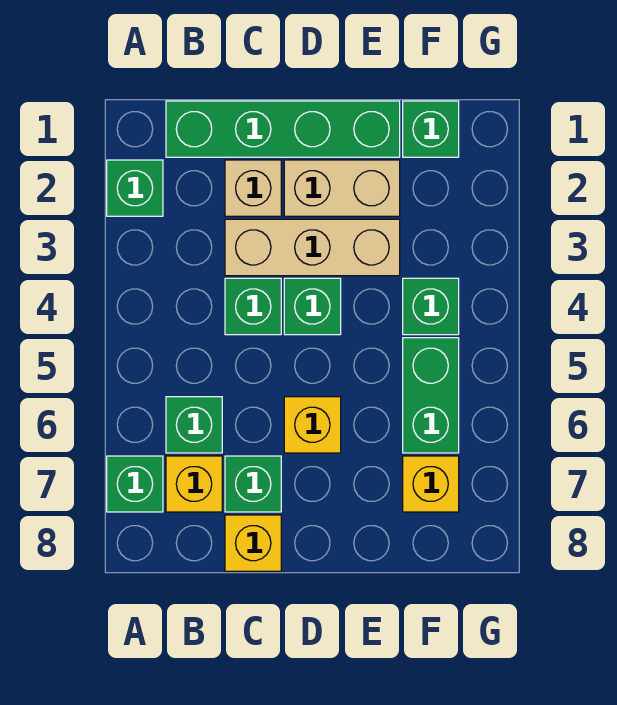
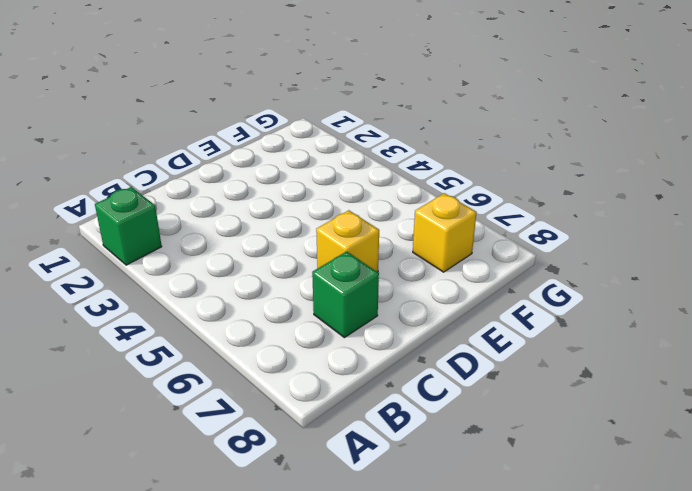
none -> green brick A7 level 1
none -> green brick B1:E1 level 1
none -> green brick B6 level 1

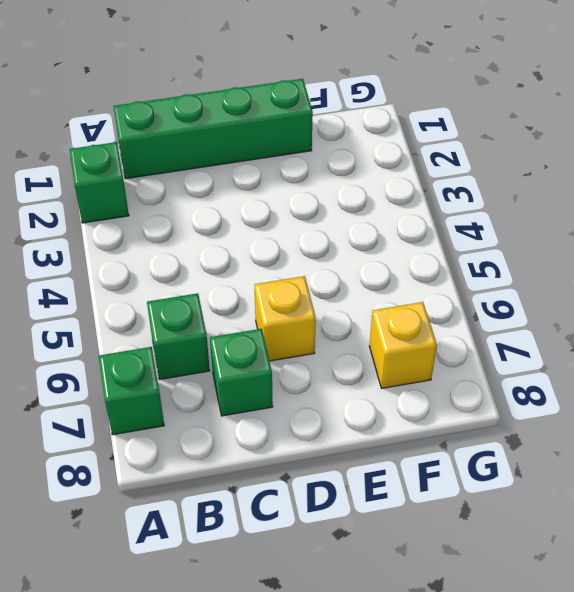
none -> yellow brick B7 level 1
none -> tan brick C2 level 1
none -> tan brick C3:E3 level 1

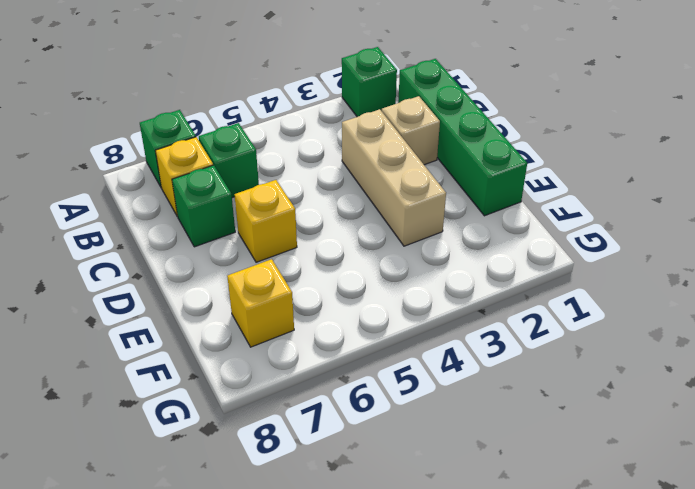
none -> green brick C4 level 1
none -> yellow brick C8 level 1
none -> tan brick D2:E2 level 1

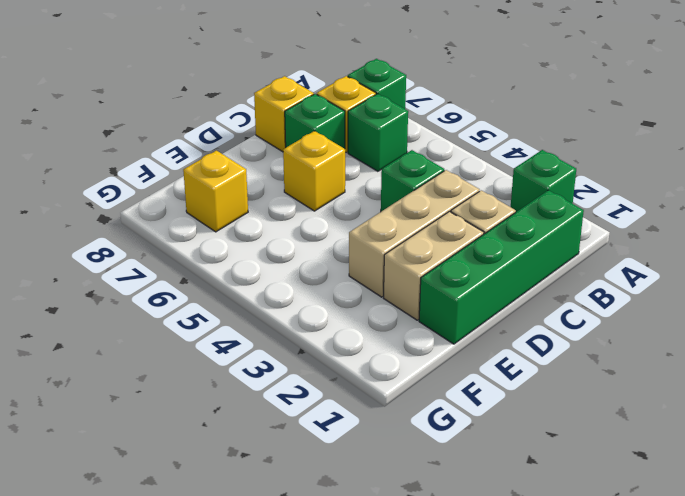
none -> green brick D4 level 1
none -> green brick F1 level 1
none -> green brick F4 level 1

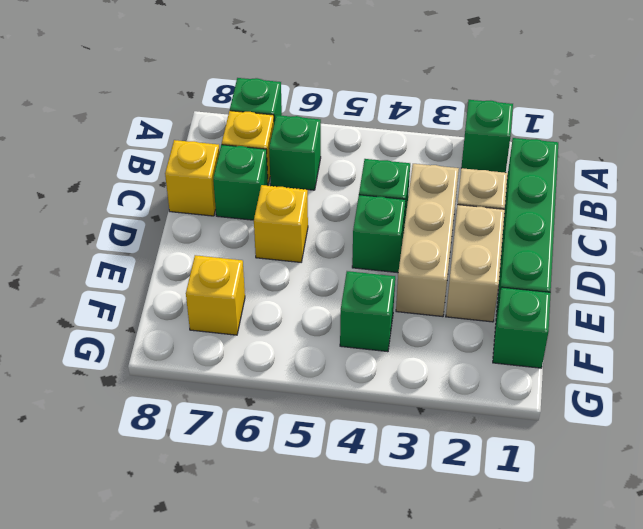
none -> green brick F5:F6 level 1

